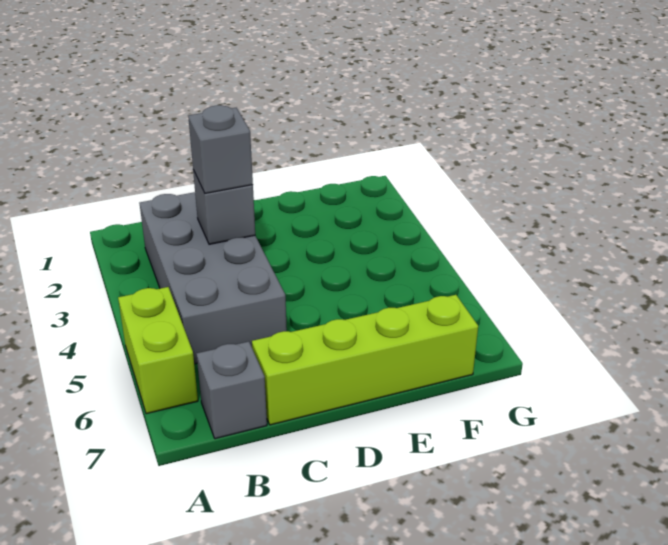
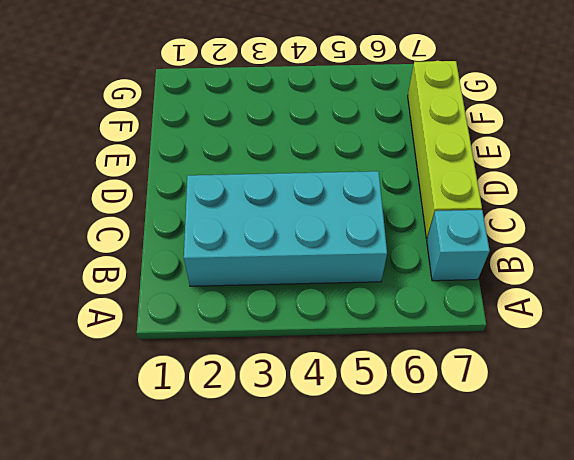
cyan brick B2:C5 level 1 -> grey brick B2:C5 level 1
cyan brick B7 level 1 -> grey brick B7 level 1
none -> lime brick A5:A6 level 1
none -> grey brick C3 level 2

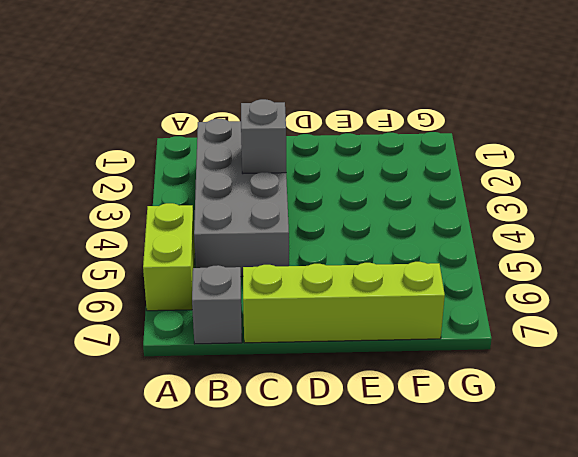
none -> grey brick C3 level 3

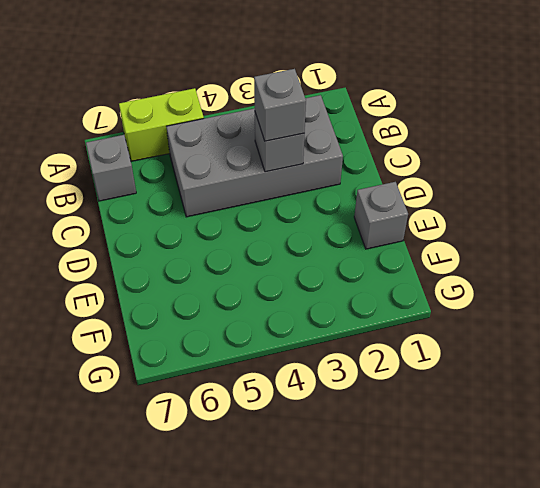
grey brick E1 level 1 -> none
none -> lime brick C7:F7 level 1

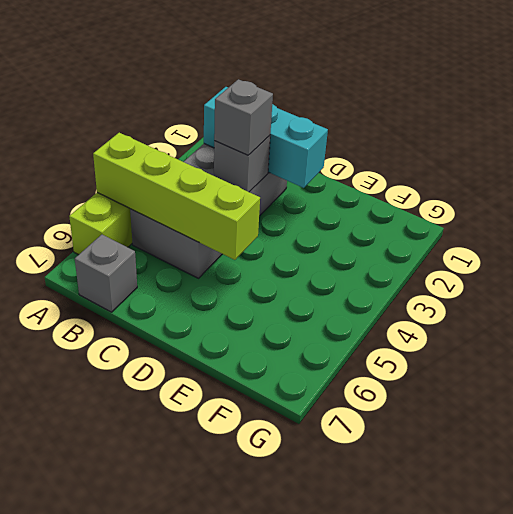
lime brick A5:D5 level 2 -> lime brick C7:F7 level 1
cyan brick B2:D2 level 2 -> none

